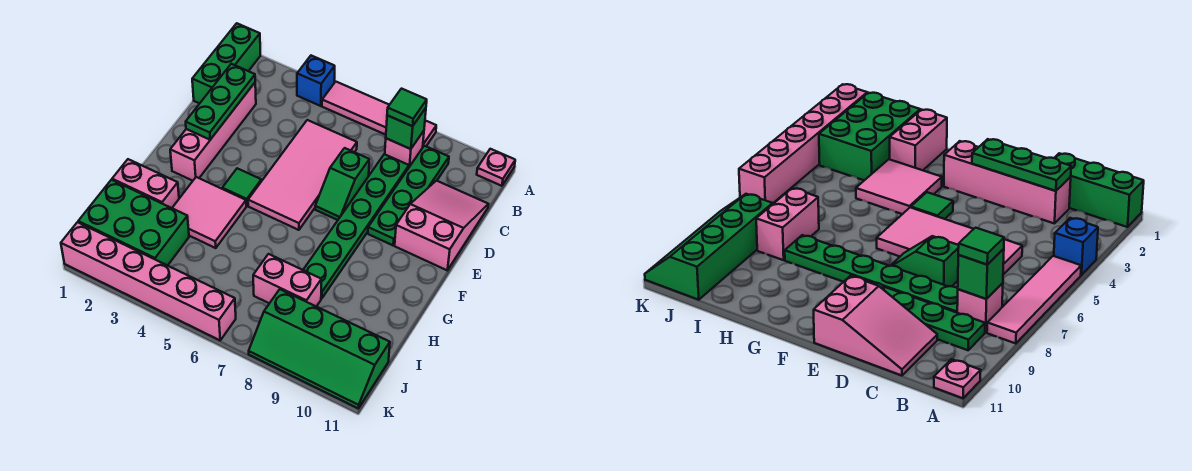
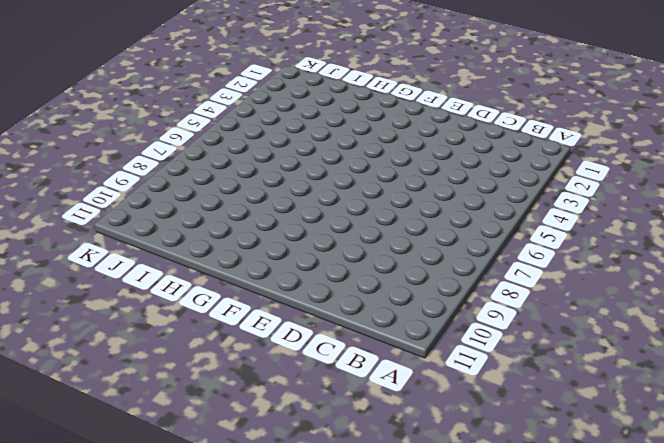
none -> green brick A1:C1 level 1
none -> blue brick A4 level 1
none -> pink tile A5:A8 level 1

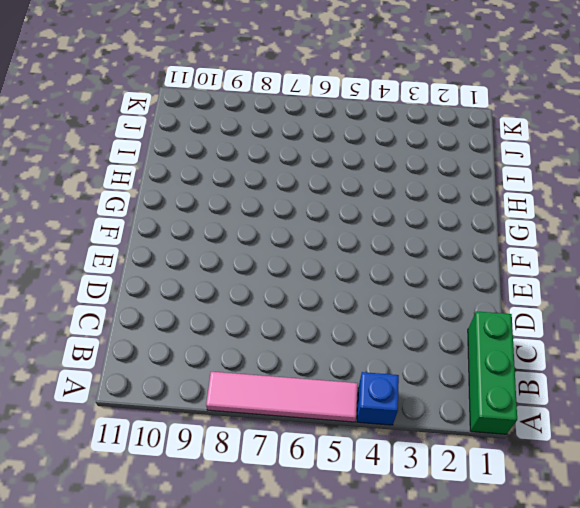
none -> pink plate A11 level 1
none -> pink brick B8 level 1
none -> green plate B9:E9 level 1

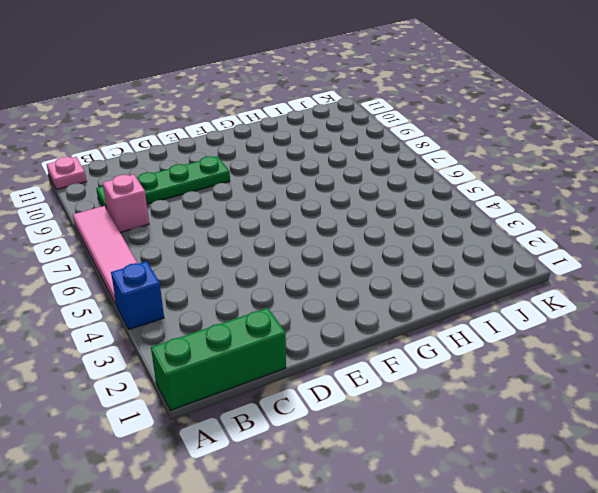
none -> pink brick C2:F2 level 1
none -> pink tile C5:F6 level 1
none -> green plate C8:H8 level 1

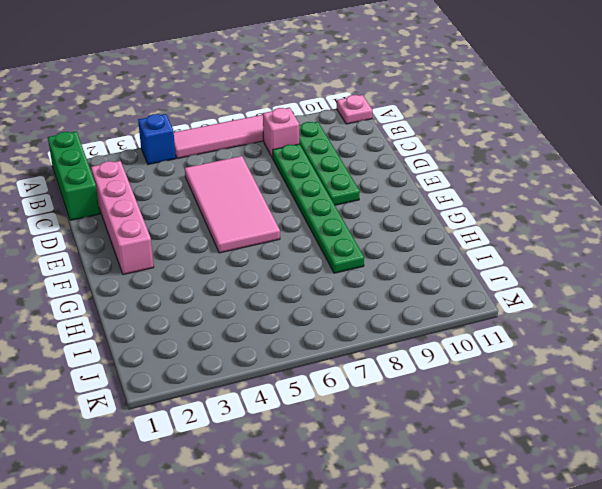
none -> pink slope C10:E11 level 1 top E
none -> green slope D7:E7 level 1 top D
none -> green tile F4 level 1

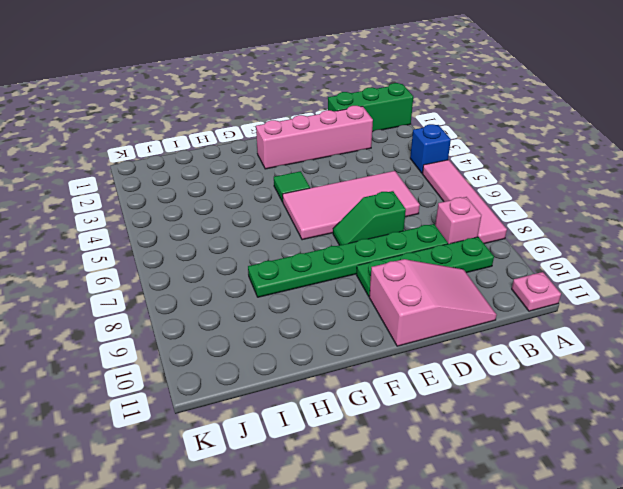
none -> pink tile G3:H4 level 1
none -> pink brick H1:H2 level 1
none -> green brick I1:J3 level 1

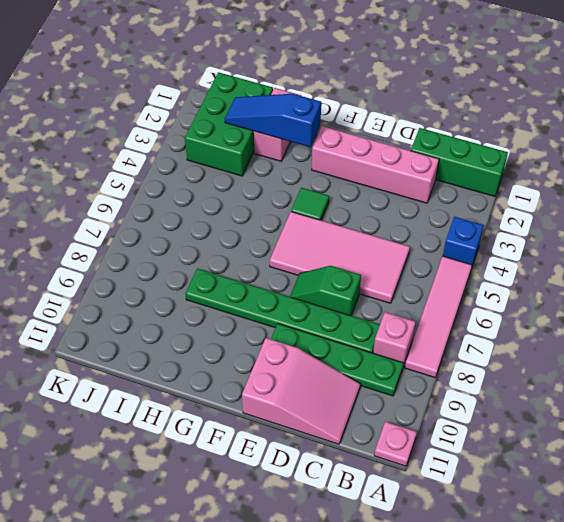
blue slope G2:I2 level 2 top G -> none
none -> pink tile G3:H4 level 1
none -> pink brick I7:I8 level 1
none -> green slope J8:K11 level 1 top J

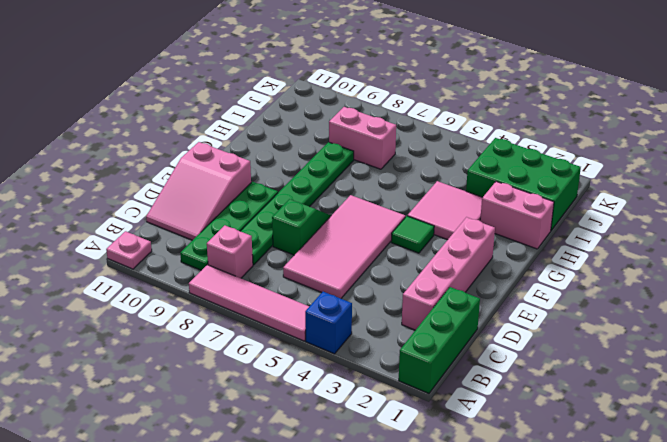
none -> green slope J8:K11 level 1 top J
none -> pink brick K1:K6 level 1
none -> green brick B8 level 2

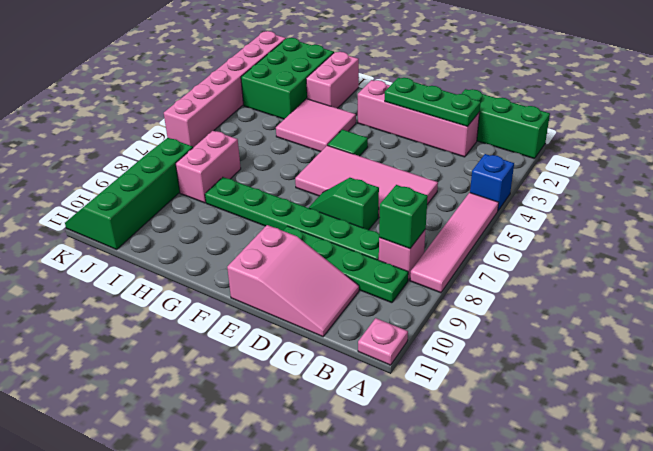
none -> green tile B8 level 3

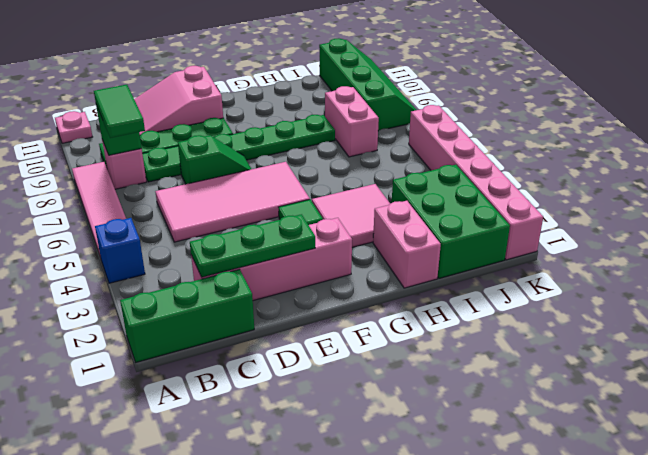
green tile B7:B8 level 3 -> green tile B8 level 3

